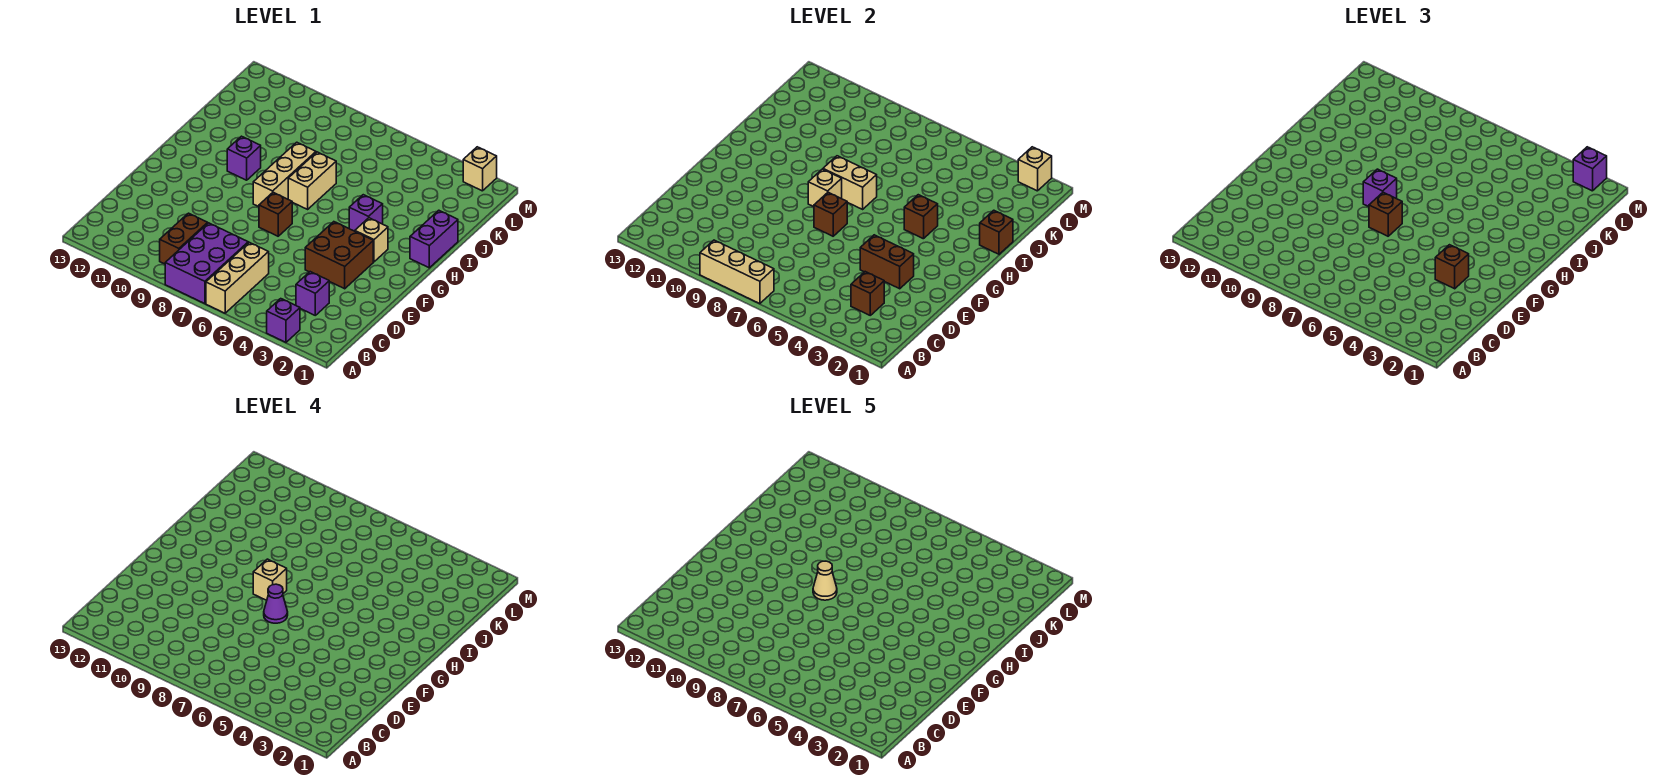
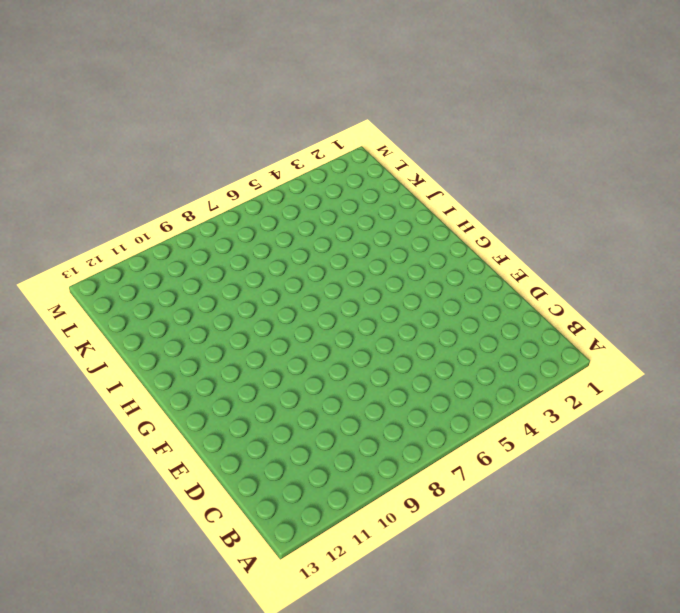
none -> purple brick A3 level 1
none -> tan brick A6:C6 level 1
none -> purple brick A7:C8 level 1
none -> brown brick B9:C9 level 1

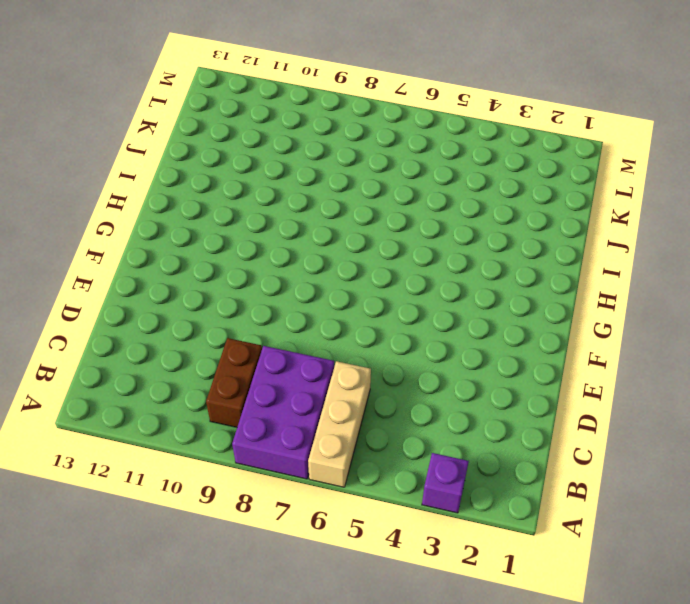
none -> purple brick C3 level 1
none -> brown brick E3:F4 level 1
none -> brown brick F7 level 1
none -> tan brick G3 level 1

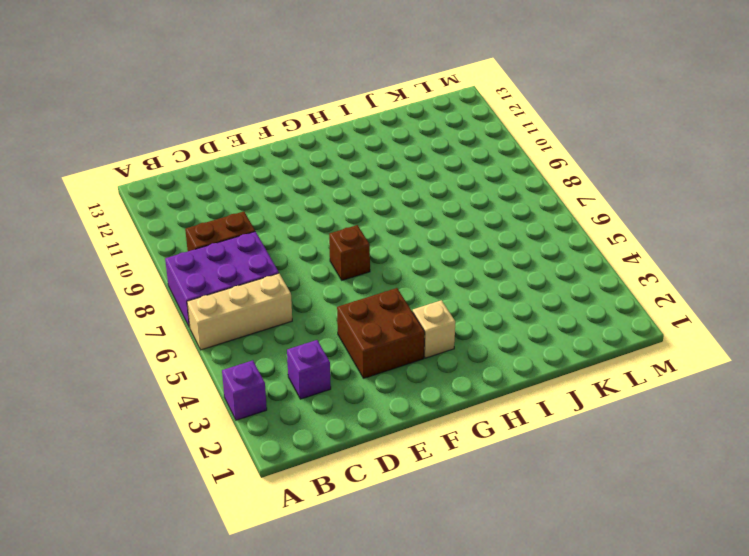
none -> tan brick G8:I8 level 1
none -> purple brick H1:I1 level 1
none -> purple brick H4 level 1
none -> tan brick H7:I7 level 1

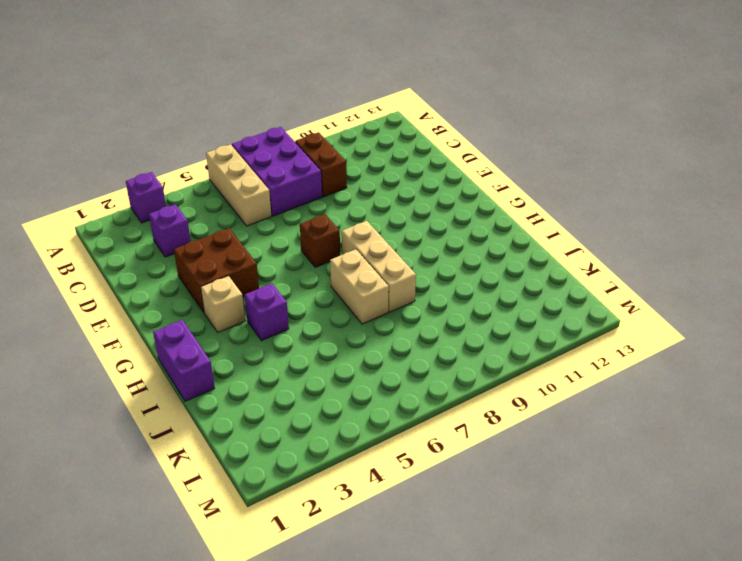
none -> purple brick H10 level 1
none -> tan brick M2 level 1
none -> tan brick A7:A9 level 2
none -> brown brick C3 level 2

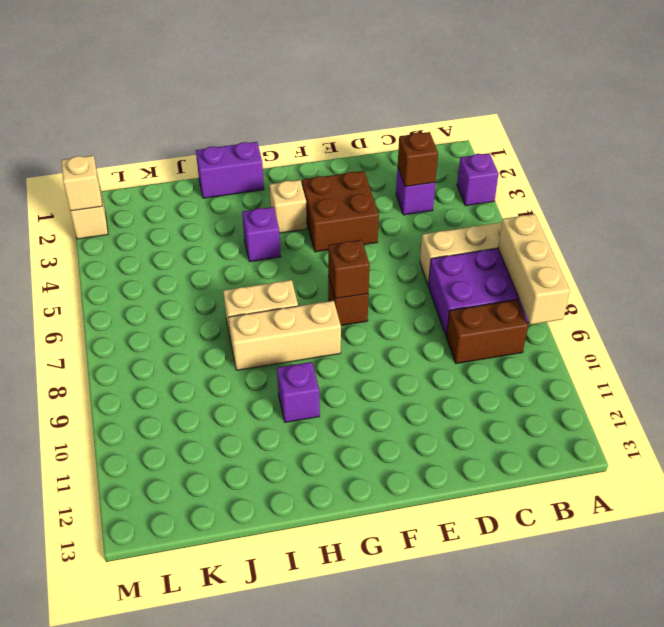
none -> brown brick E3:E4 level 2
none -> tan brick G8 level 2
none -> brown brick H4 level 2
none -> tan brick H7:H8 level 2

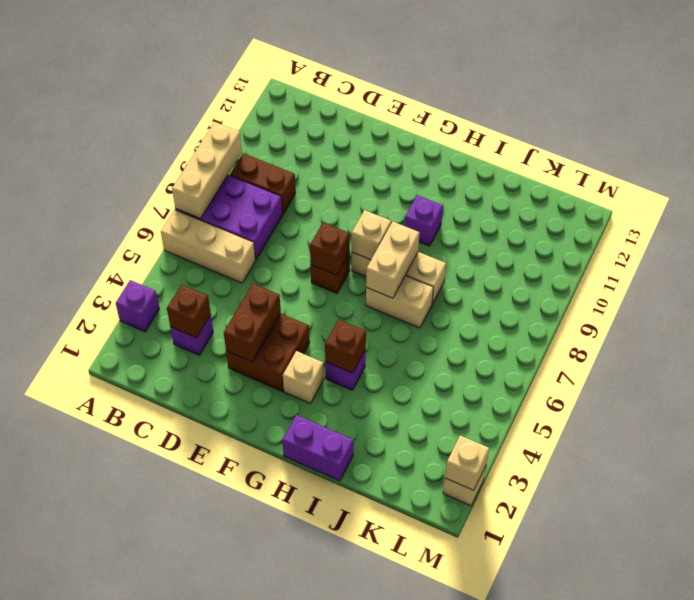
none -> brown brick I1 level 2
none -> brown brick E3 level 3
none -> brown brick F7 level 3
none -> purple brick G8 level 3

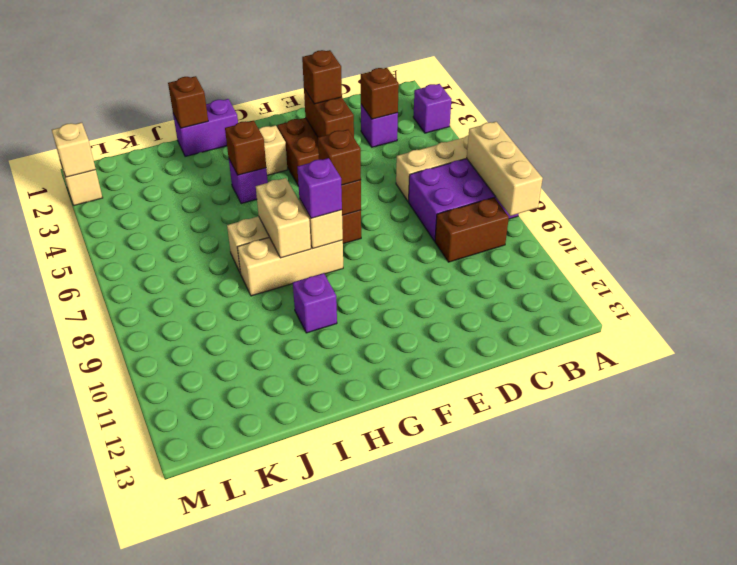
none -> purple brick M2 level 3
none -> purple cone F7 level 4
none -> tan brick G8 level 4
none -> tan cone G8 level 5

